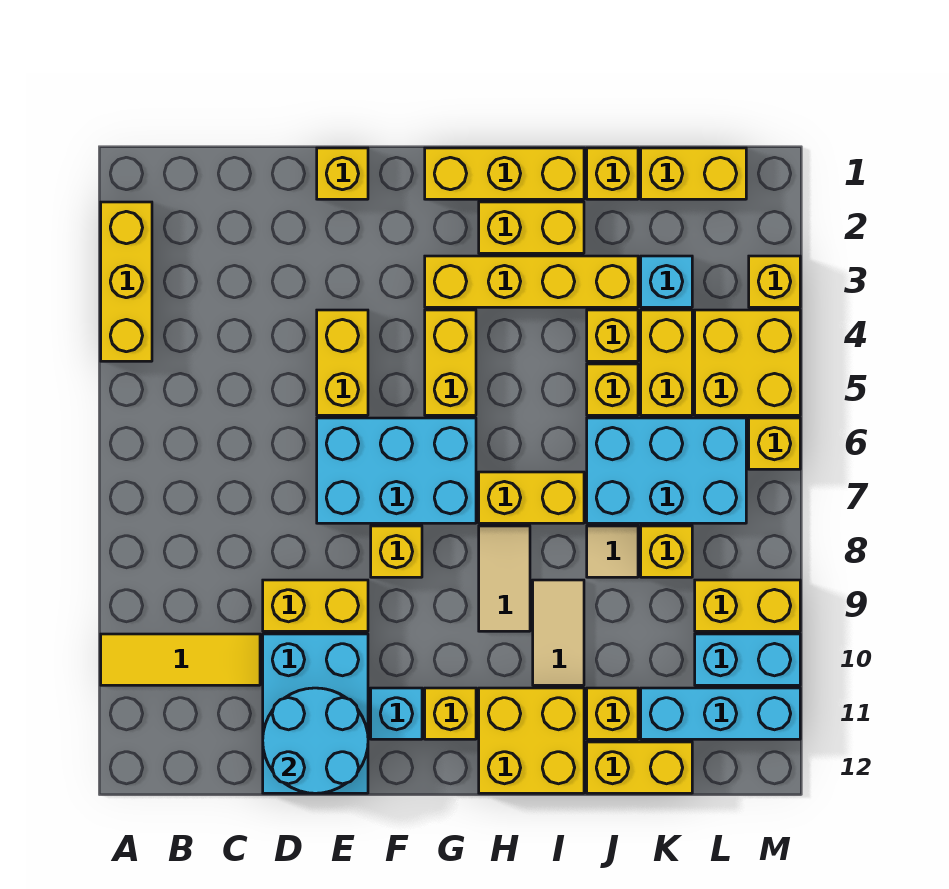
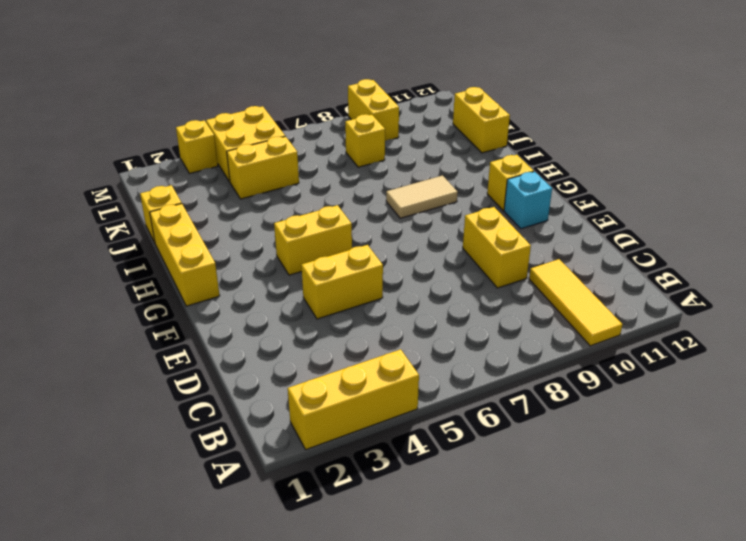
none -> cyan brick D10:E12 level 1
none -> yellow brick E1 level 1
none -> cyan brick E6:G7 level 1
none -> yellow brick F8 level 1

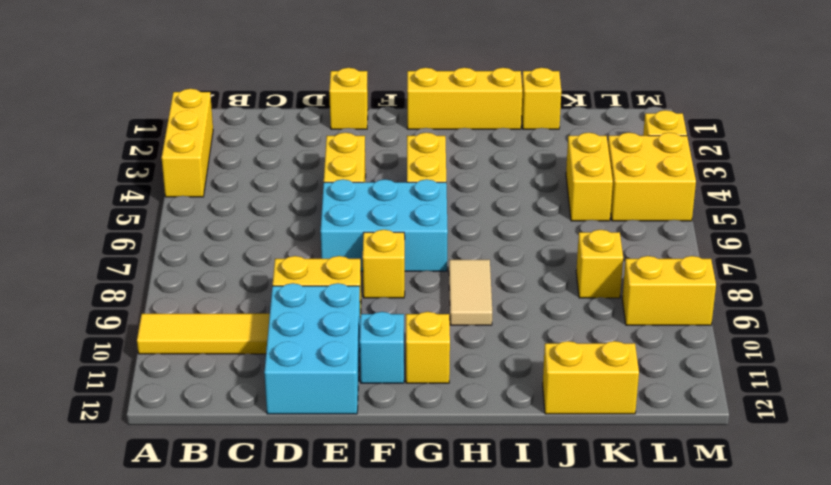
none -> yellow brick G3:J3 level 1
none -> yellow brick H2:I2 level 1
none -> yellow brick H7:I7 level 1
none -> yellow brick H11:I12 level 1

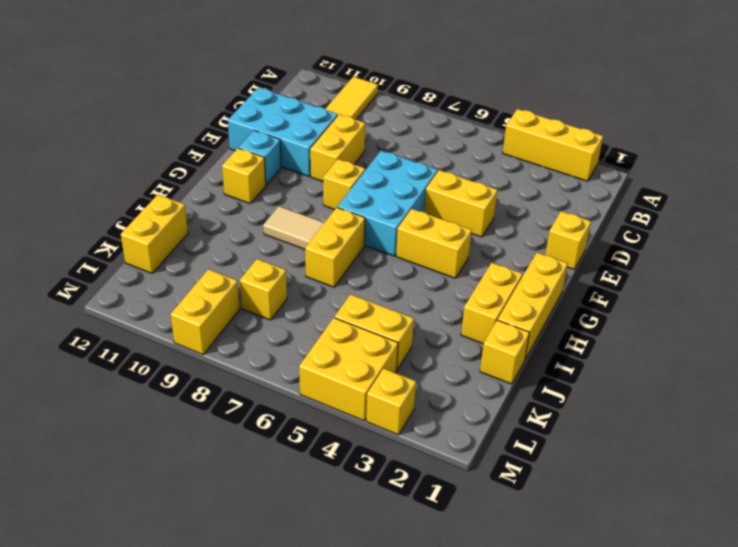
none -> yellow brick G3:J3 level 1
none -> yellow brick H11:I12 level 1
none -> tan tile I9:I10 level 1
none -> yellow brick J4 level 1

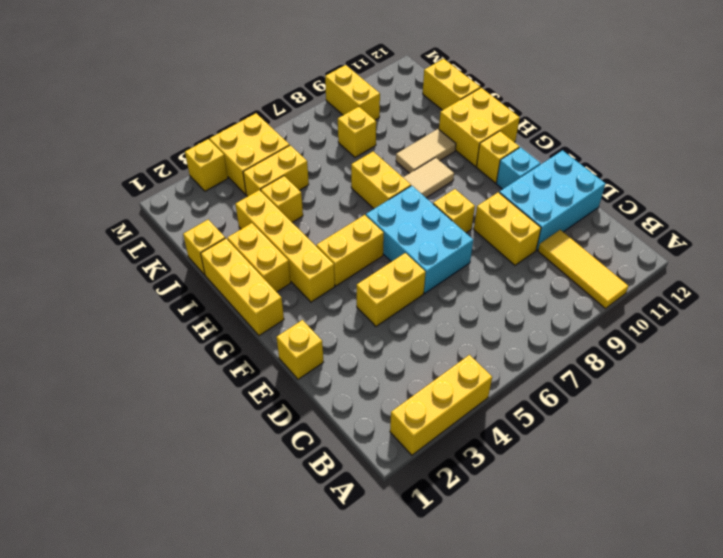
none -> yellow brick J5 level 1
none -> cyan brick J6:L7 level 1
none -> tan tile J8 level 1
none -> yellow brick J11 level 1

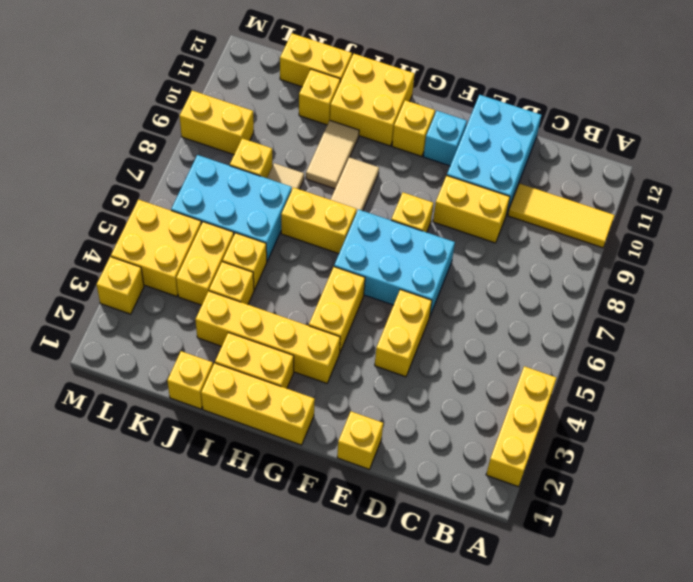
none -> yellow brick K1:L1 level 1
none -> cyan brick K3 level 1
none -> cyan brick K11:M11 level 1
none -> cyan brick L10:M10 level 1

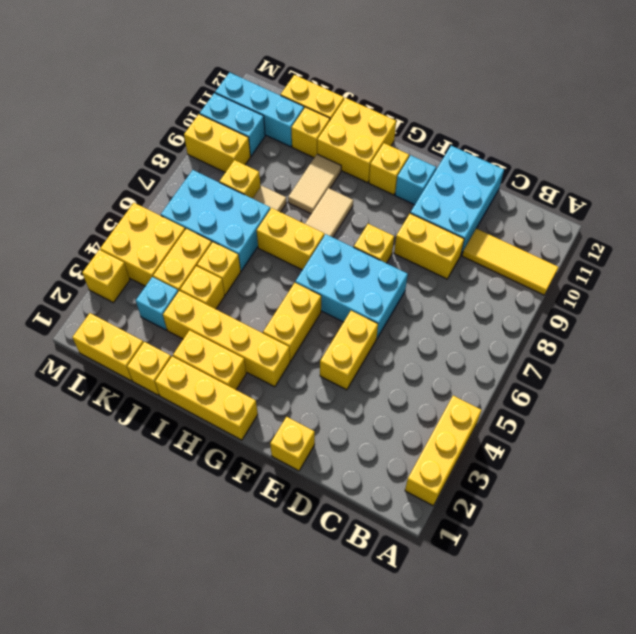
none -> yellow brick M6 level 1
none -> cyan round brick D11:E12 level 2

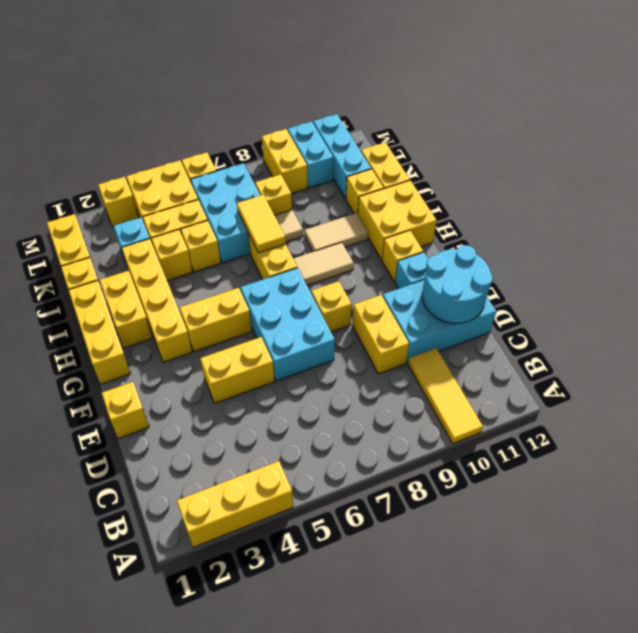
yellow tile I7:J7 level 2 -> none

